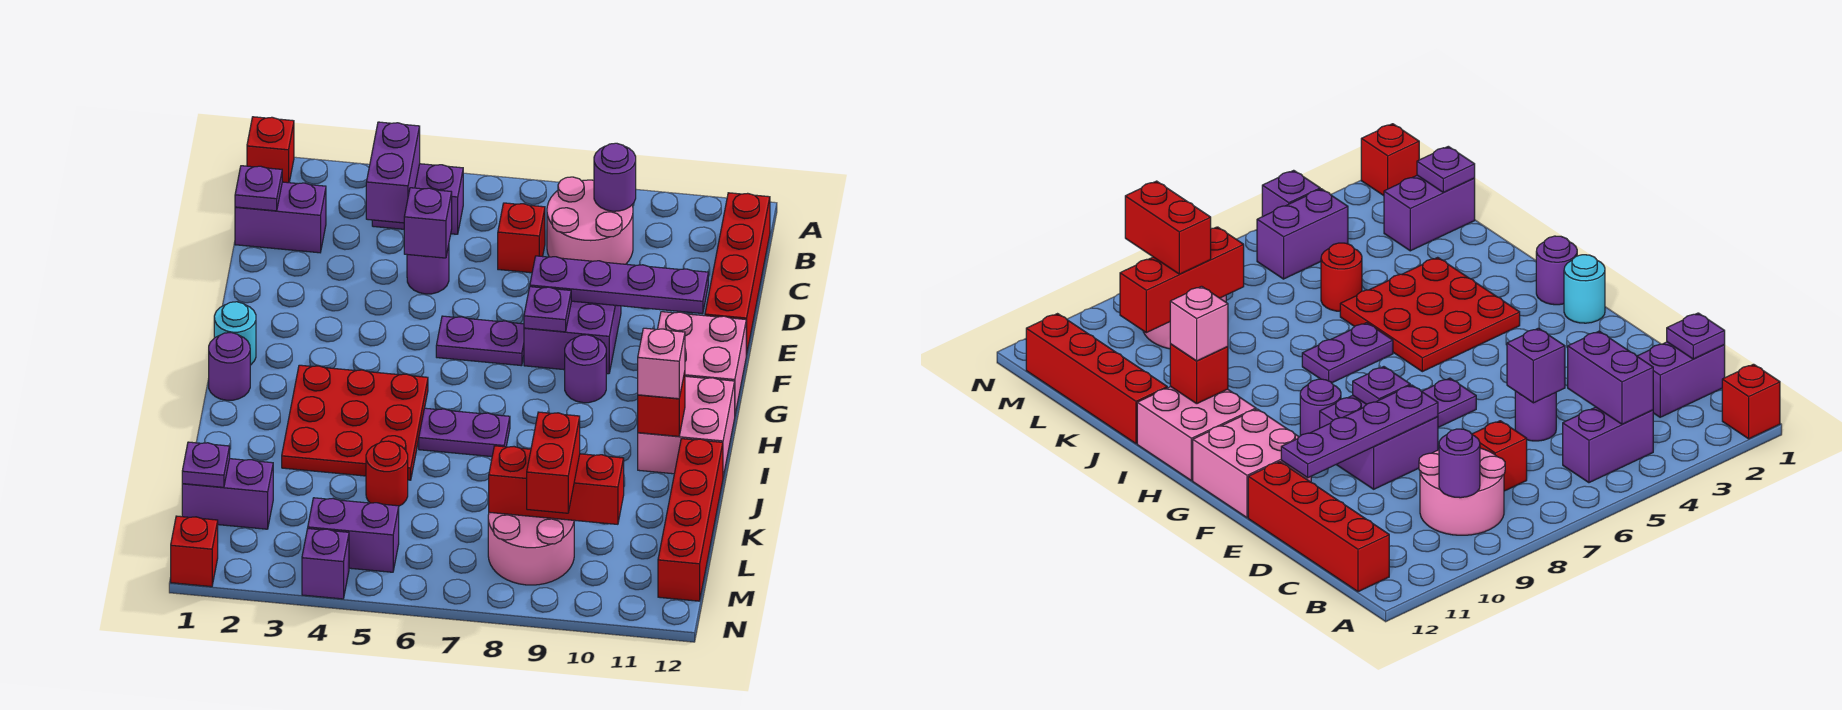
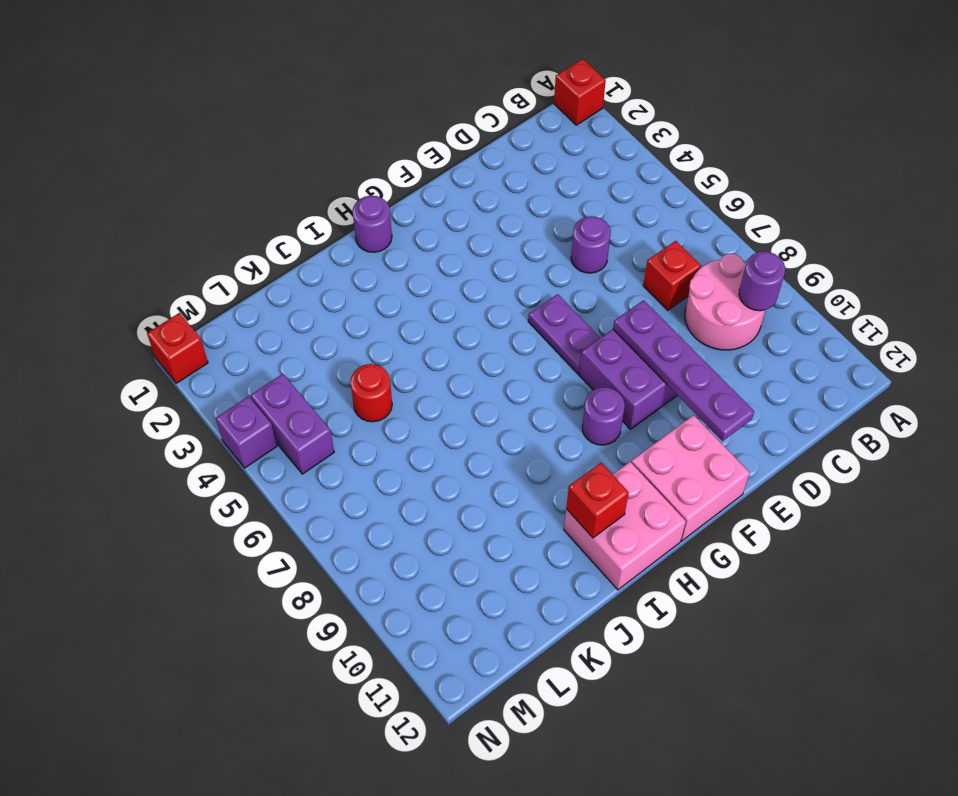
none -> purple brick B4:B5 level 1
none -> red brick B12:E12 level 1
none -> purple brick C1:C2 level 1
none -> cyan round brick G1 level 1

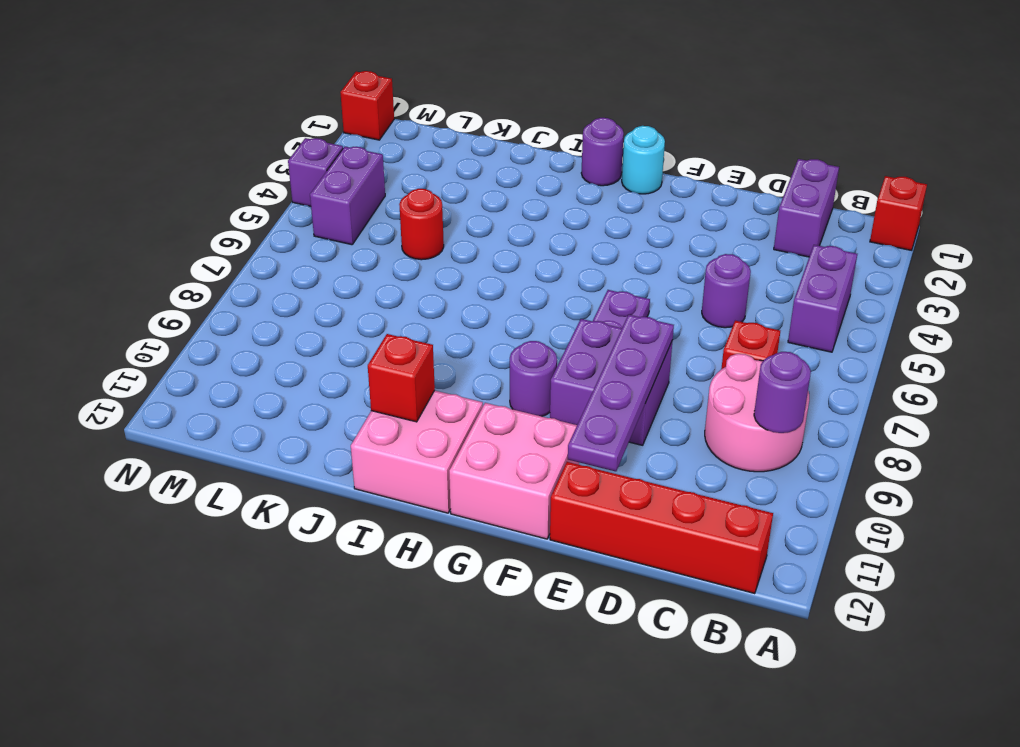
none -> red plate H3:J5 level 1
none -> purple plate I6:I7 level 1
none -> red brick J12:M12 level 1
none -> purple brick L1:L2 level 1

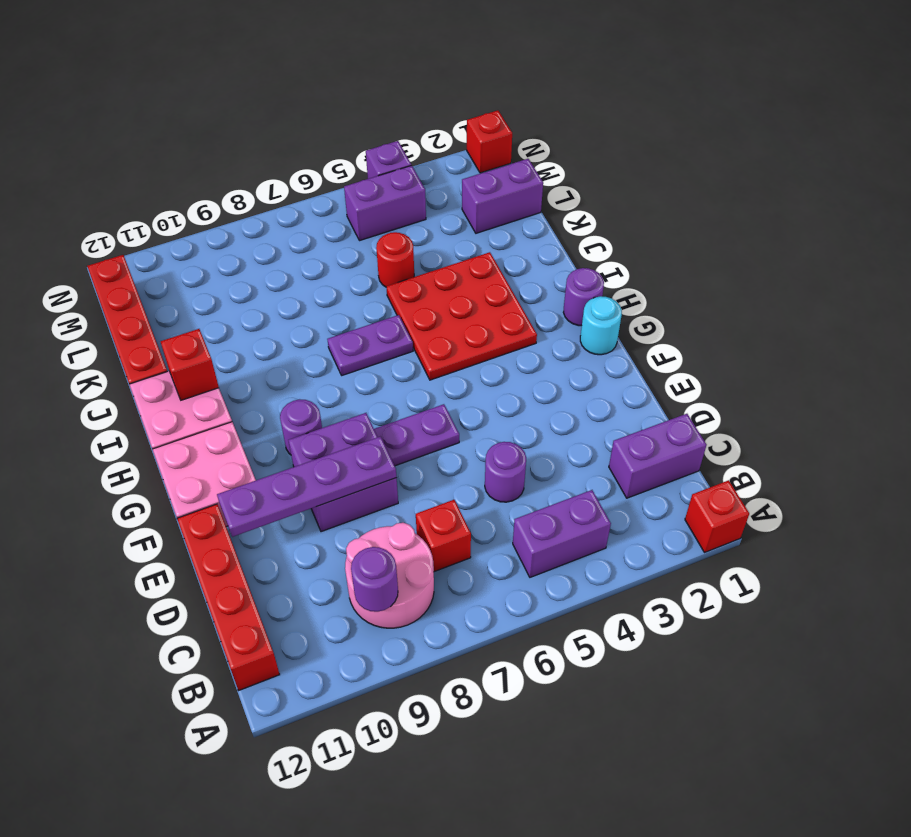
none -> pink round brick L8:M9 level 1
none -> purple brick B4:C4 level 2
none -> purple plate C1 level 2
none -> purple brick D5 level 2

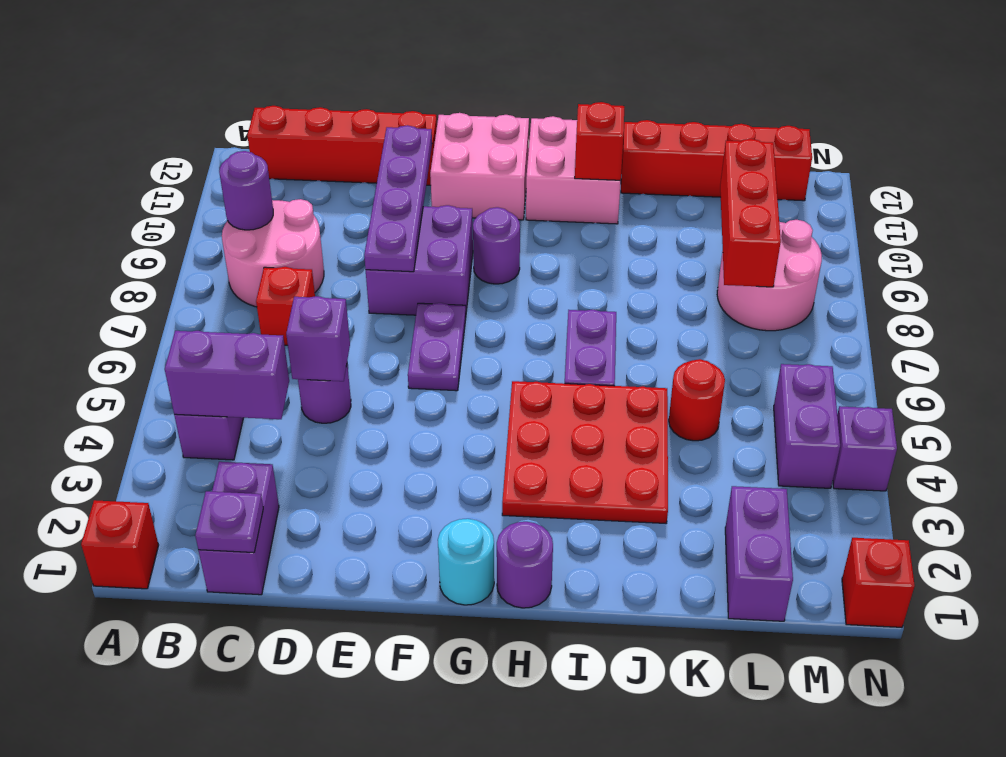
none -> purple plate F8 level 2
none -> purple plate L1 level 2
none -> pink brick I11 level 3
none -> red brick L9:M9 level 3

